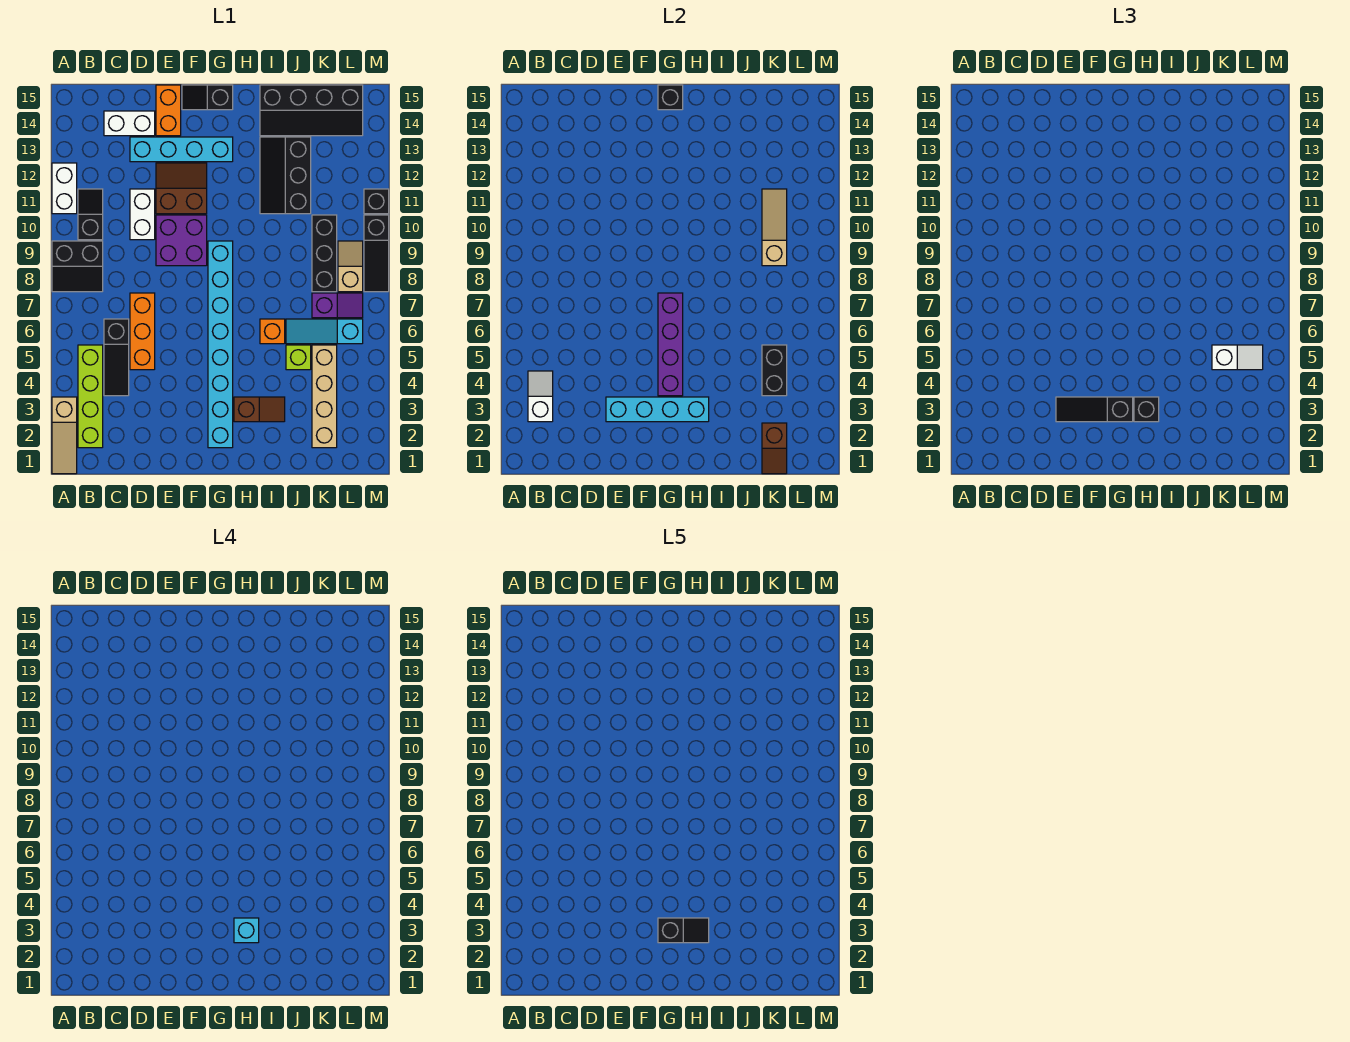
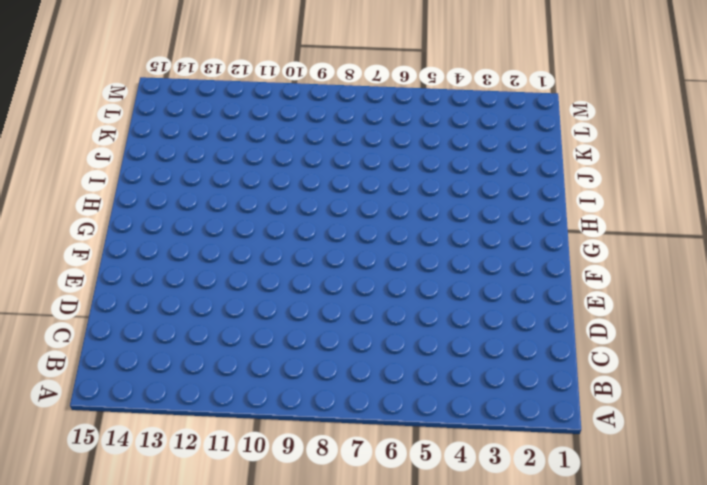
none -> tan slope A1:A3 level 1 top 3
none -> black slope A8:B9 level 1 top 9
none -> white brick A11:A12 level 1
none -> lime brick B2:B5 level 1

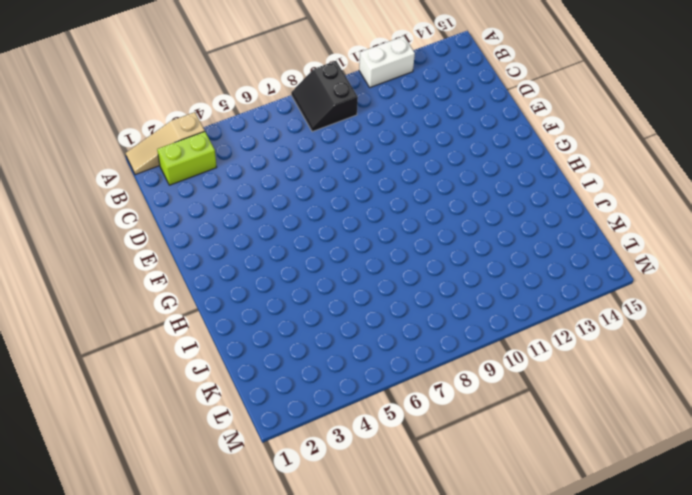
lime brick B2:B3 level 1 -> lime brick B2:B5 level 1
none -> black slope B10:B11 level 1 top 10
none -> black slope C4:C6 level 1 top 6
none -> white brick C14:D14 level 1
none -> orange brick D5:D7 level 1

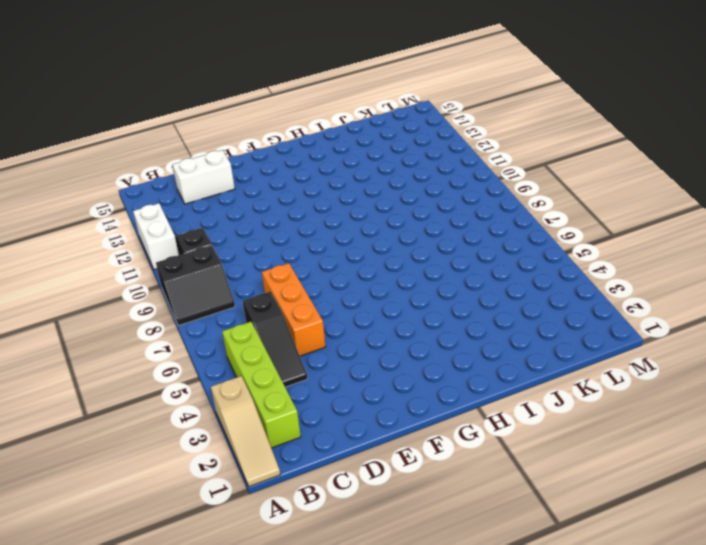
none -> white brick D10:D11 level 1
none -> cyan brick D13:G13 level 1
none -> purple brick E9:F10 level 1
none -> brown slope E11:F12 level 1 top 11

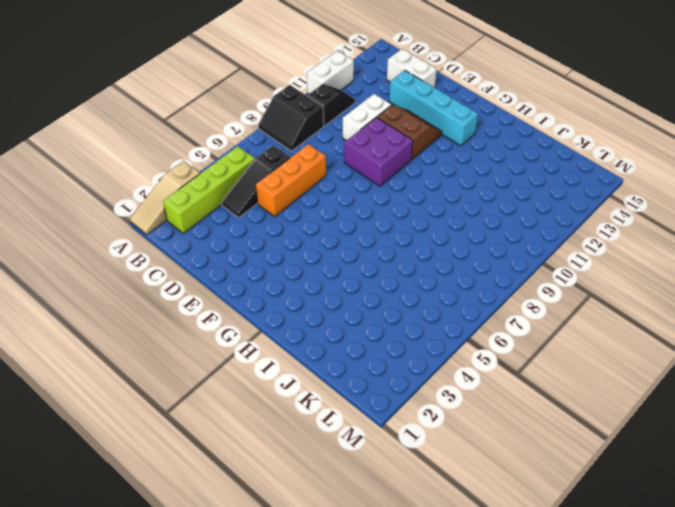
none -> orange brick E14:E15 level 1
none -> black slope F15:G15 level 1 top G
none -> cyan brick G2:G9 level 1
none -> brown slope H3:I3 level 1 top H

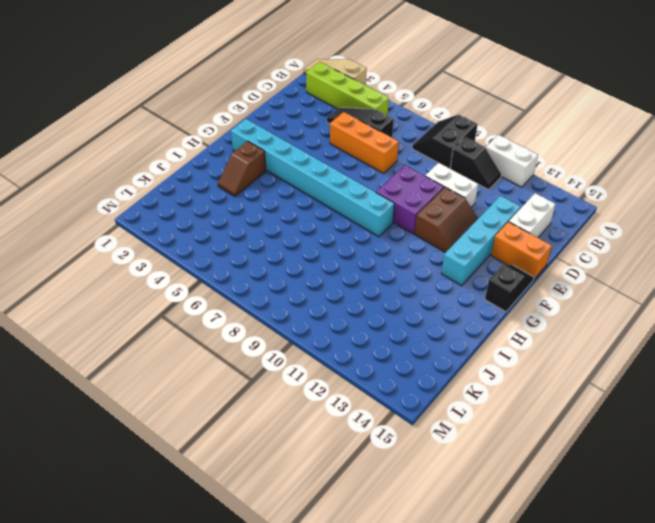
none -> orange brick I6 level 1
none -> black slope I11:J13 level 1 top J
none -> black slope I14:L15 level 1 top 15
none -> lime brick J5 level 1

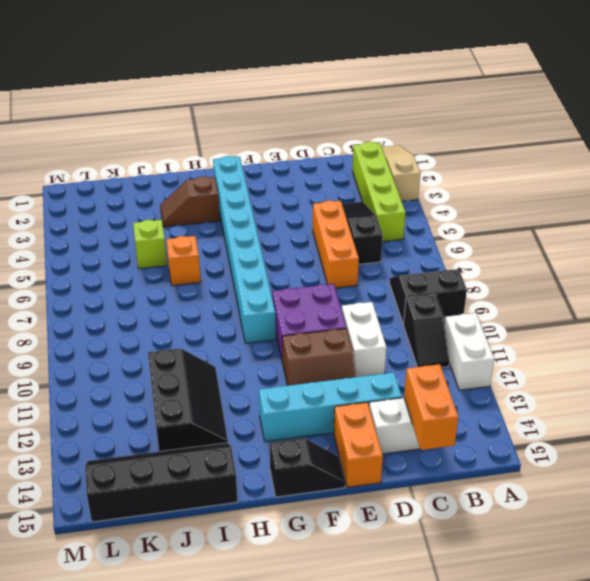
orange brick C14:C15 level 2 -> none
none -> cyan slope J6:L6 level 1 top L
none -> tan brick K2:K5 level 1
none -> purple slope K7:L7 level 1 top K
none -> black brick K8:K10 level 1

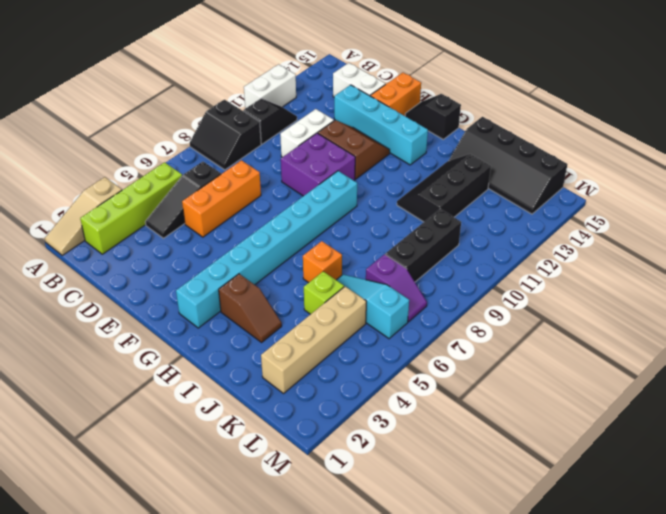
none -> tan slope L8:L9 level 1 top 8
none -> black slope M8:M10 level 1 top 10
none -> black brick M11 level 1
none -> white slope B3:B4 level 2 top 3

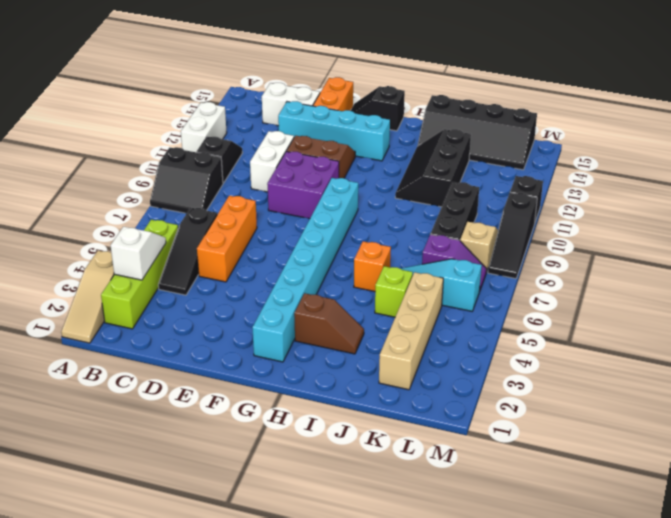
none -> cyan brick E3:H3 level 2
none -> purple brick G4:G7 level 2
none -> black brick G15 level 2
none -> brown slope K1:K2 level 2 top 2

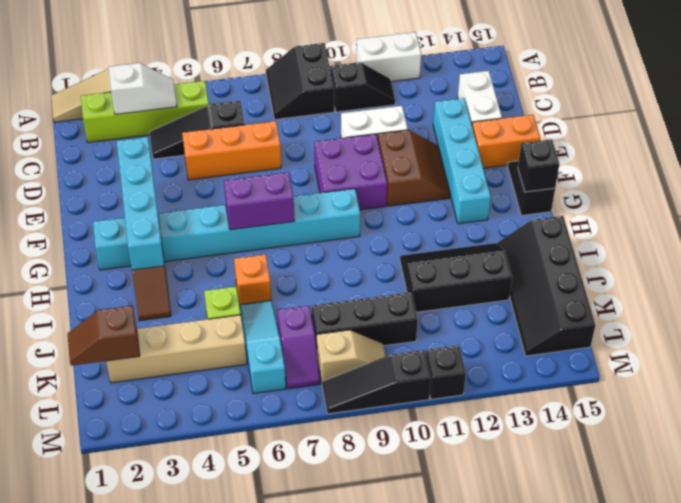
purple brick G6:G7 level 2 -> purple brick G4:G7 level 2
none -> black brick K4:K5 level 2
none -> tan slope K9:K11 level 2 top 9
none -> black slope E3:G3 level 3 top G
none -> black brick H3 level 3

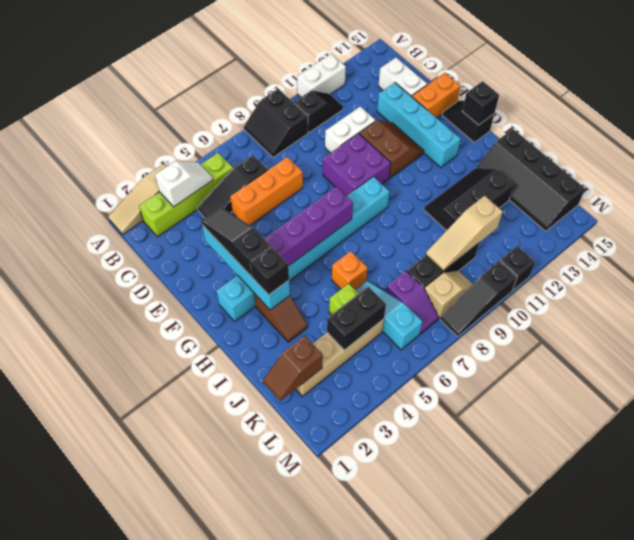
tan slope K9:K11 level 2 top 11 -> tan slope K9:K11 level 2 top 9
none -> white slope K5:L5 level 3 top K
none -> cyan brick H3 level 4
none -> black slope G3:H3 level 5 top G

